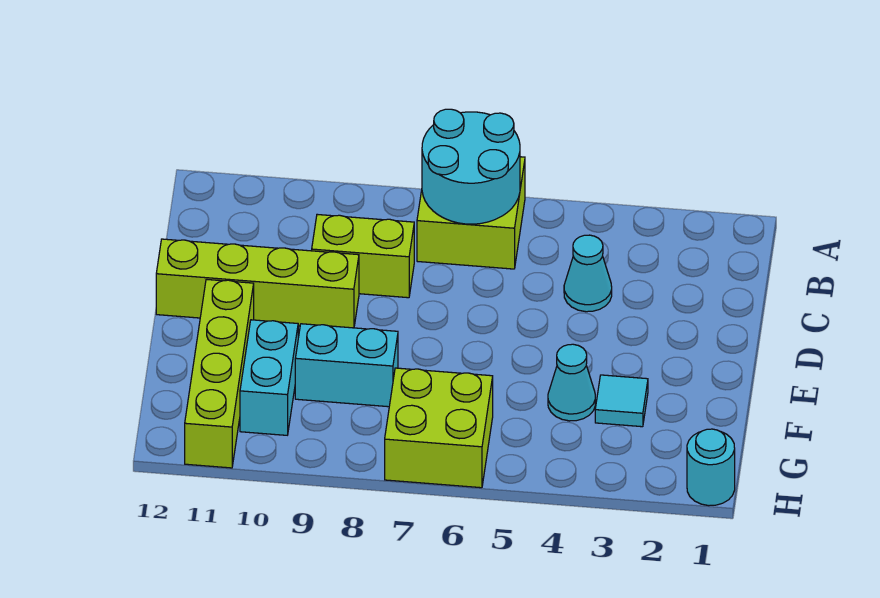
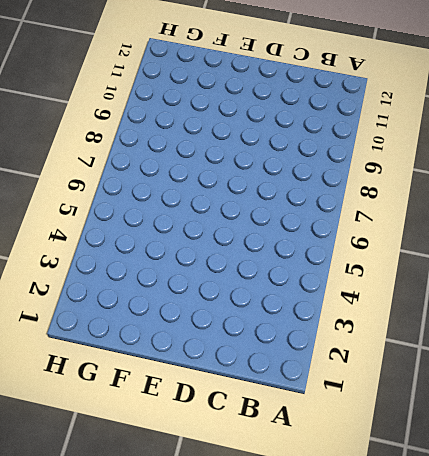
none -> lime brick A6:B7 level 1
none -> cyan cone C4 level 1
none -> lime brick C8:C9 level 1

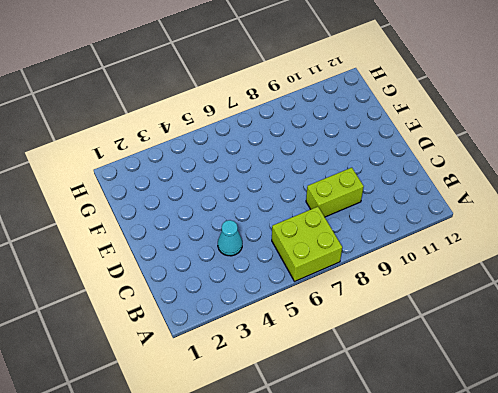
none -> lime brick D9:D12 level 1
none -> lime brick E11:H11 level 1
none -> cyan tile F3 level 1

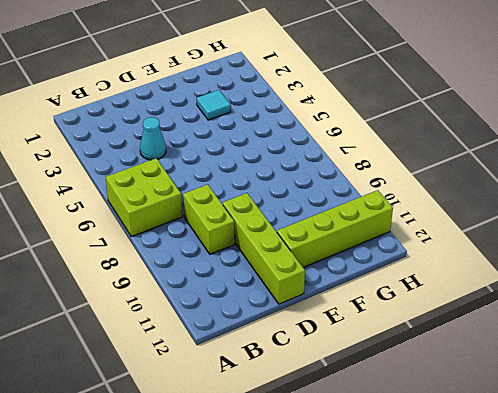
none -> cyan cone F4 level 1
none -> cyan brick F8:F9 level 1
none -> cyan brick F10:G10 level 1

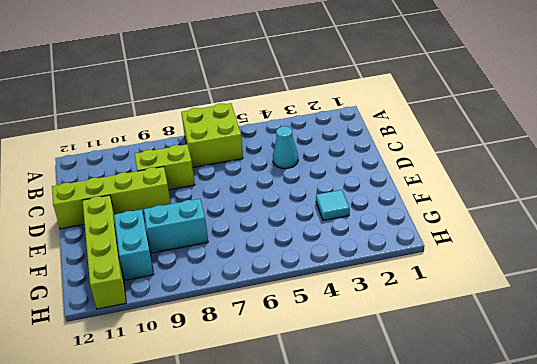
none -> cyan cone F4 level 1
none -> lime brick G6:H7 level 1
none -> cyan round brick H1 level 1

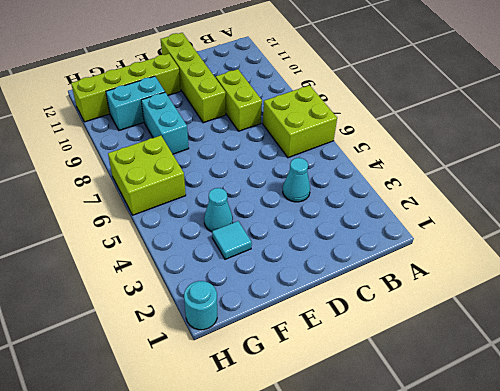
none -> cyan round brick A6:B7 level 2

